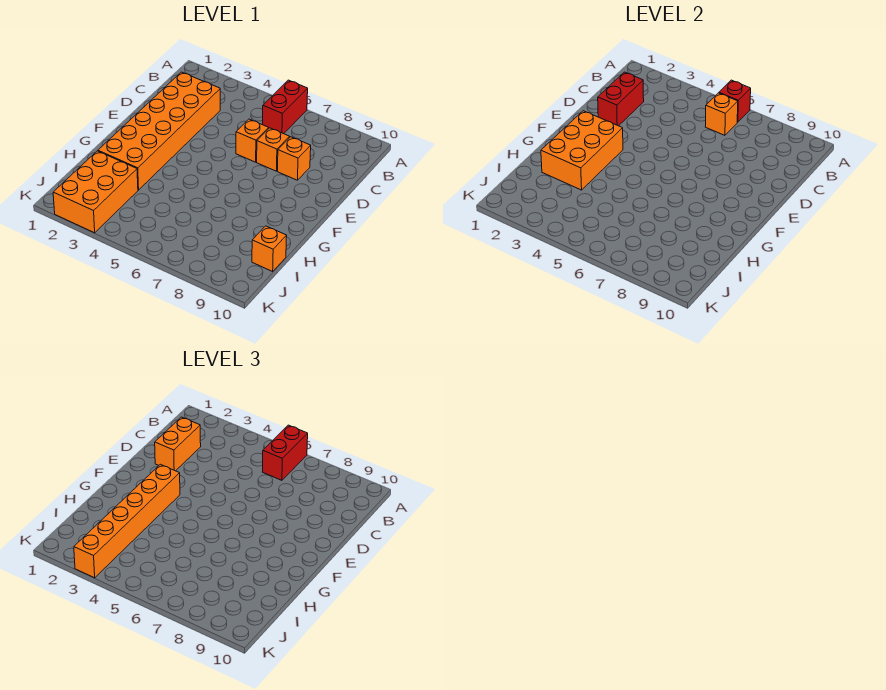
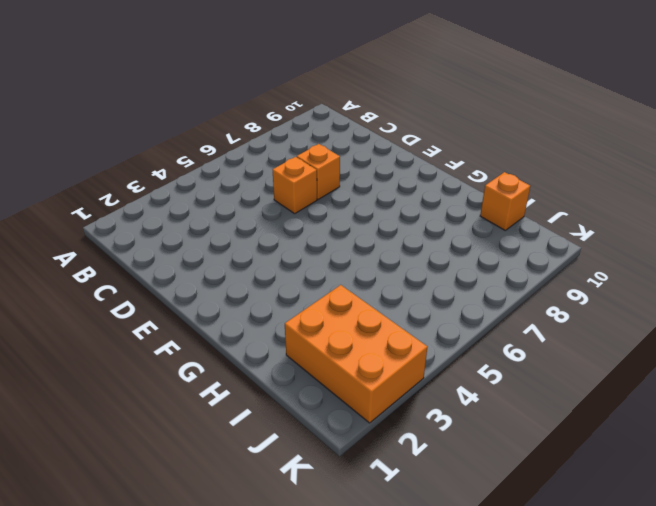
none -> red brick A6:B6 level 1
none -> orange brick C2:H3 level 1
none -> orange brick D8 level 1

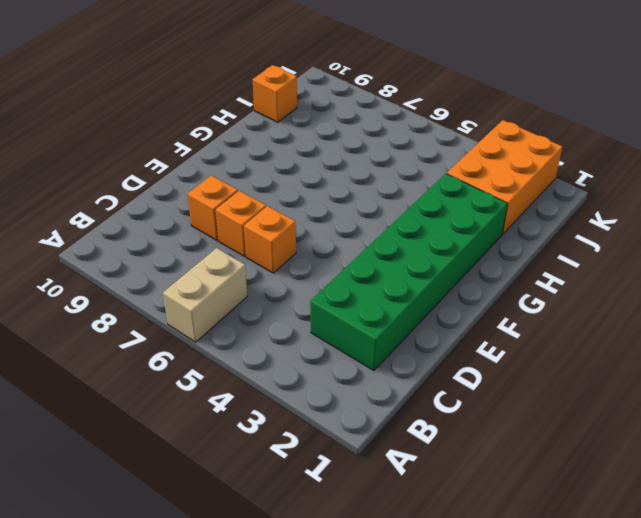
tan brick A6:B6 level 1 -> red brick A6:B6 level 1
green brick C2:H3 level 1 -> orange brick C2:H3 level 1
none -> red brick A6 level 2
none -> orange brick B6 level 2
none -> red brick C2:D2 level 2

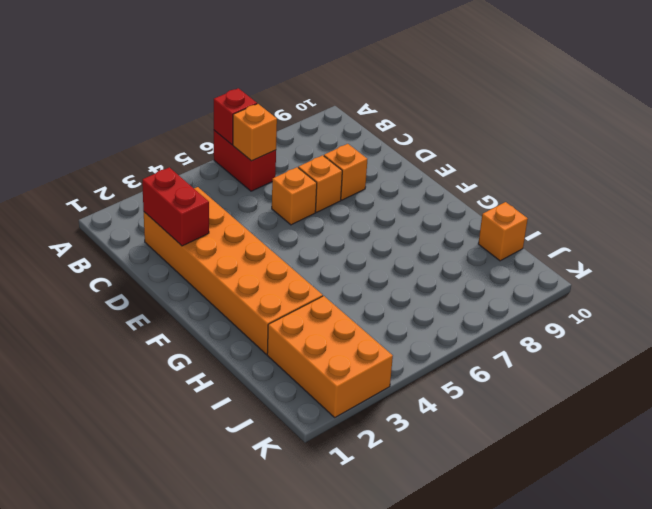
none -> orange brick F2:H3 level 2
none -> red brick A6:B6 level 3
none -> orange brick C2:D2 level 3

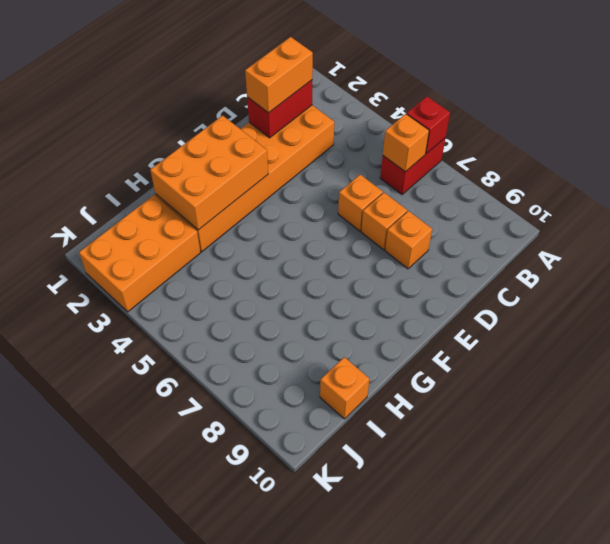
none -> red brick A6:B6 level 3
none -> orange brick F3:K3 level 3

